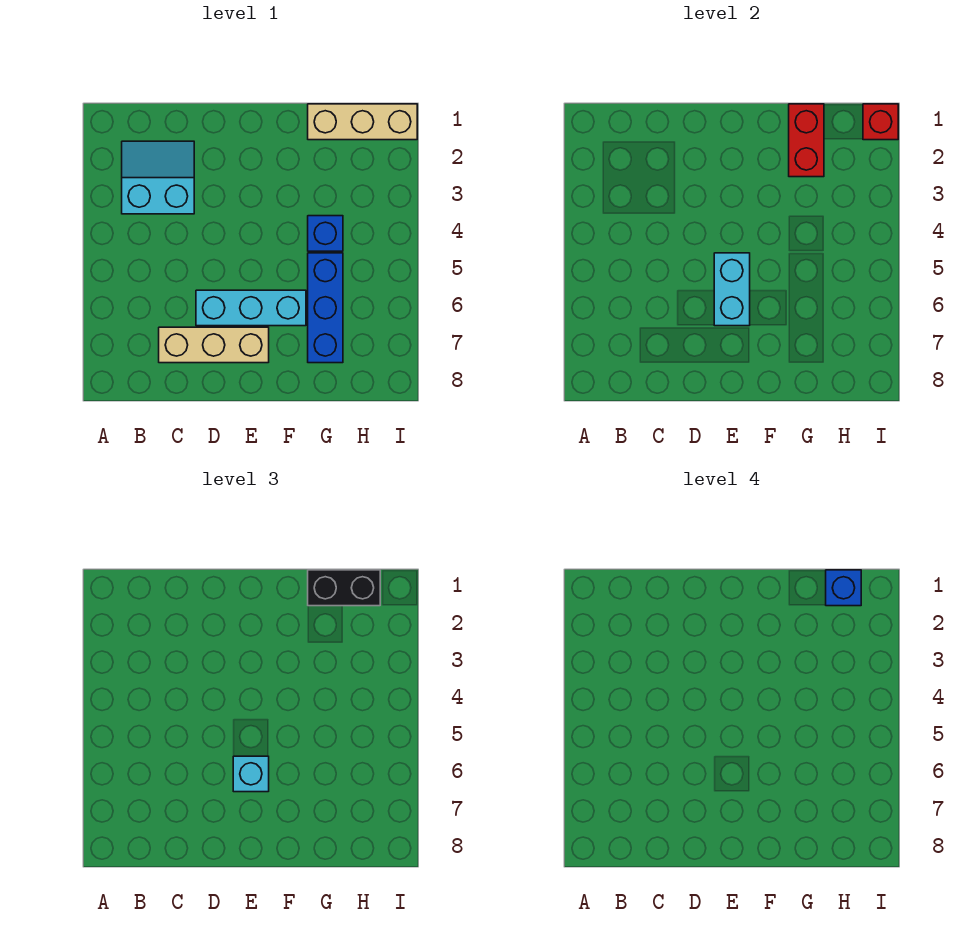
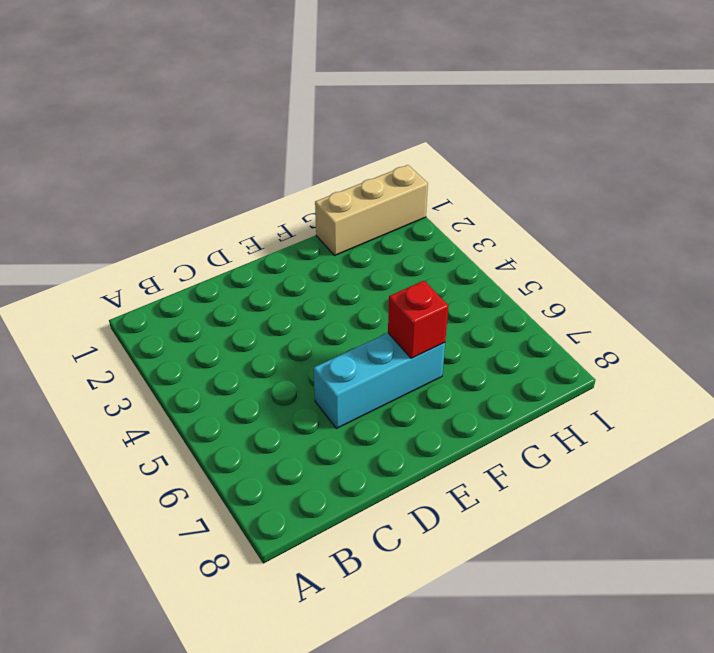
red brick F6 level 2 -> red brick I1 level 2
none -> cyan slope B2:C3 level 1 top 3
none -> tan brick C7:E7 level 1
none -> blue brick G4 level 1

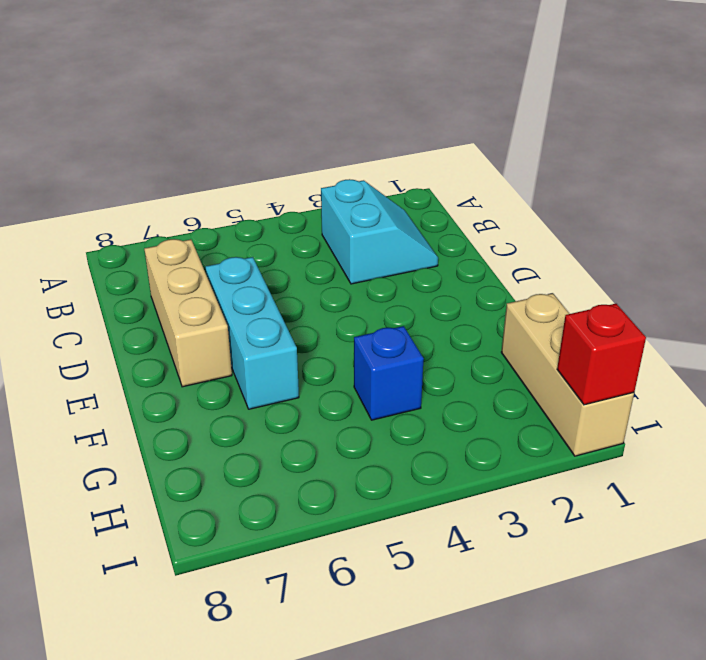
none -> blue brick G5:G7 level 1
none -> cyan brick E5:E6 level 2
none -> red brick G1:G2 level 2

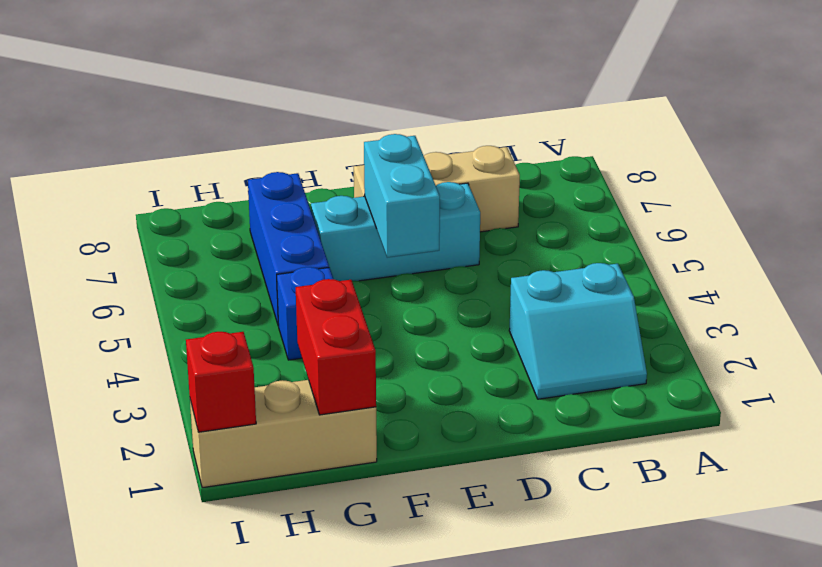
none -> cyan brick E6 level 3
none -> black brick G1:H1 level 3
none -> blue brick H1 level 4

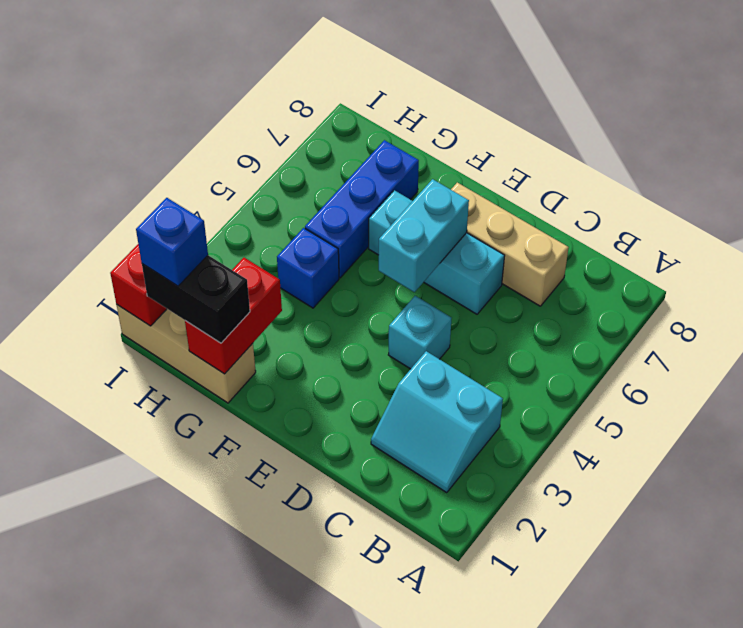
cyan brick D4 level 1 -> cyan brick E6 level 3

